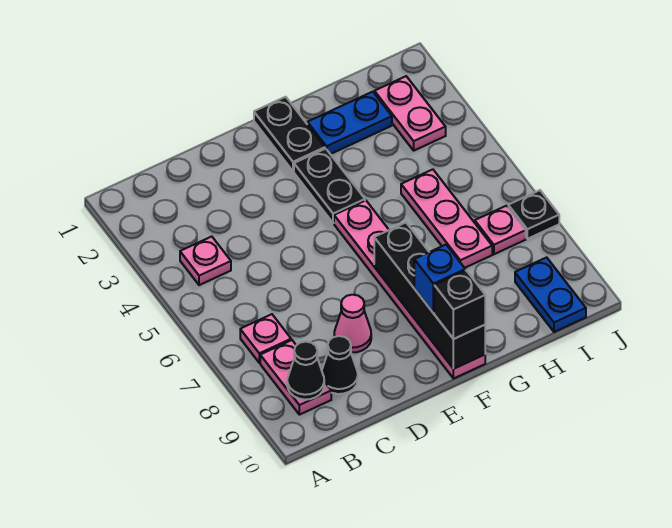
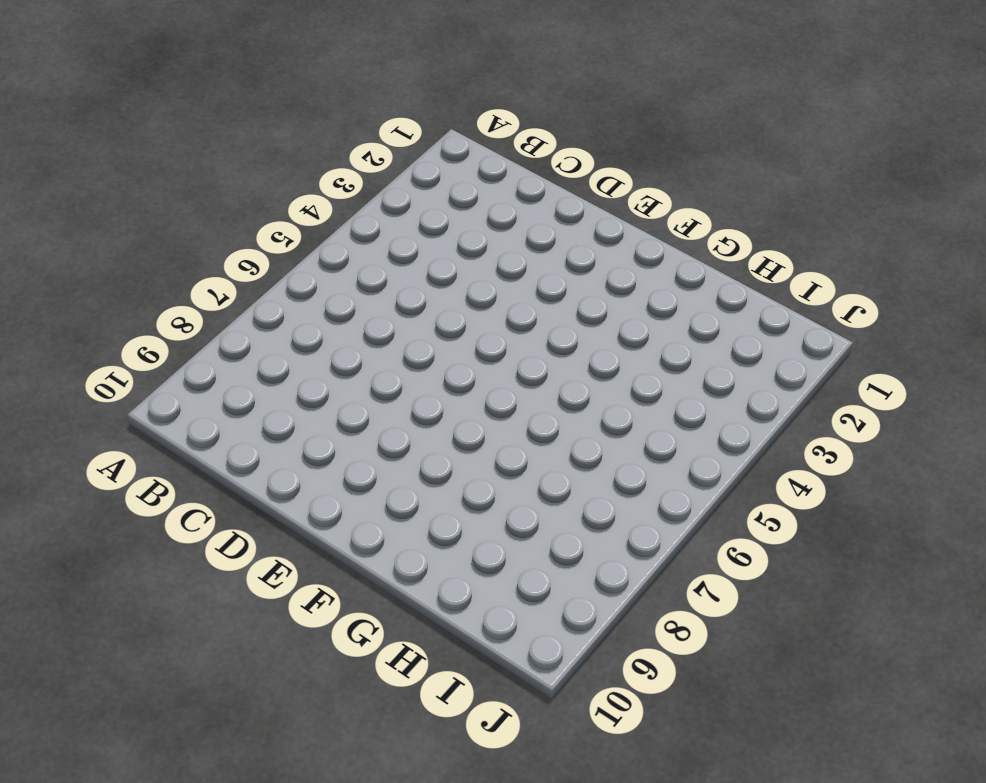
none -> pink plate B4 level 1
none -> pink plate B7 level 1
none -> pink plate B8:B9 level 1

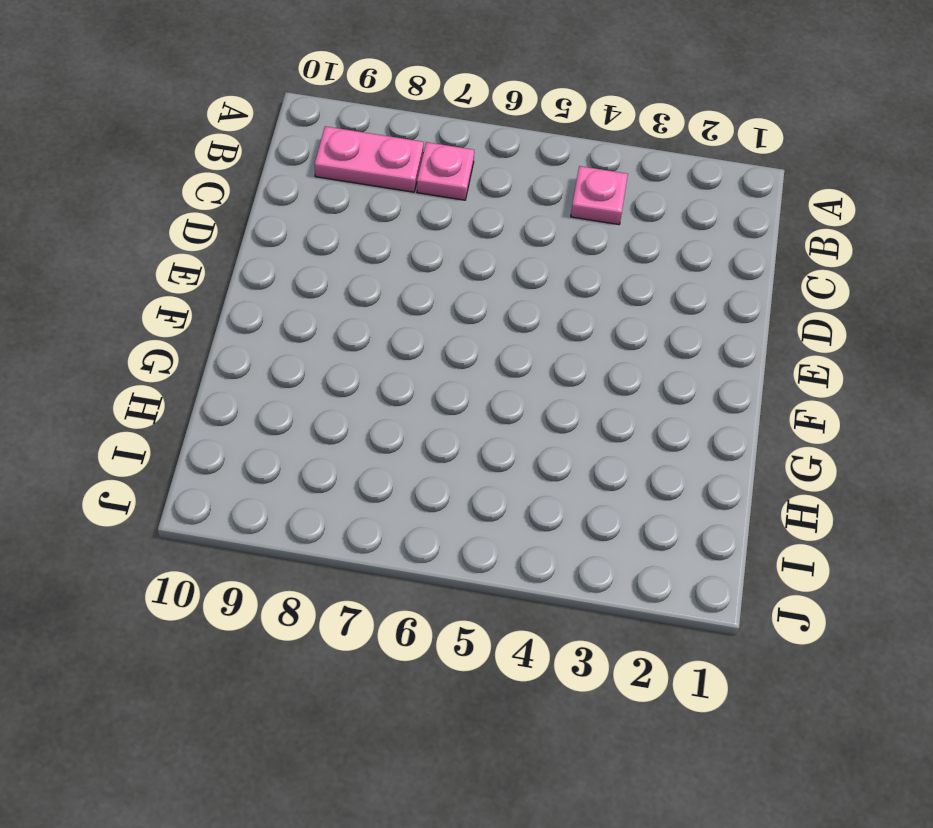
none -> black cone C9 level 1
none -> pink cone D8 level 1
none -> black plate F1:F2 level 1

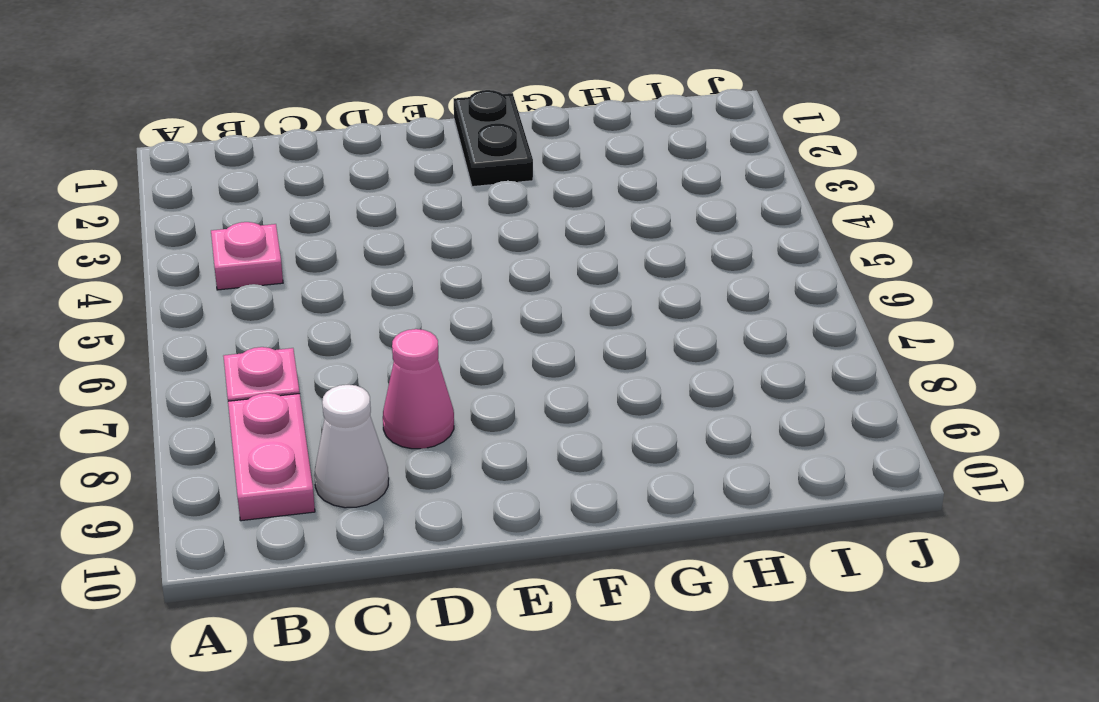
white cone C9 level 1 -> black cone C9 level 1
none -> black plate F3:F4 level 1
none -> pink plate F5:F10 level 1
none -> blue plate G2:H2 level 1

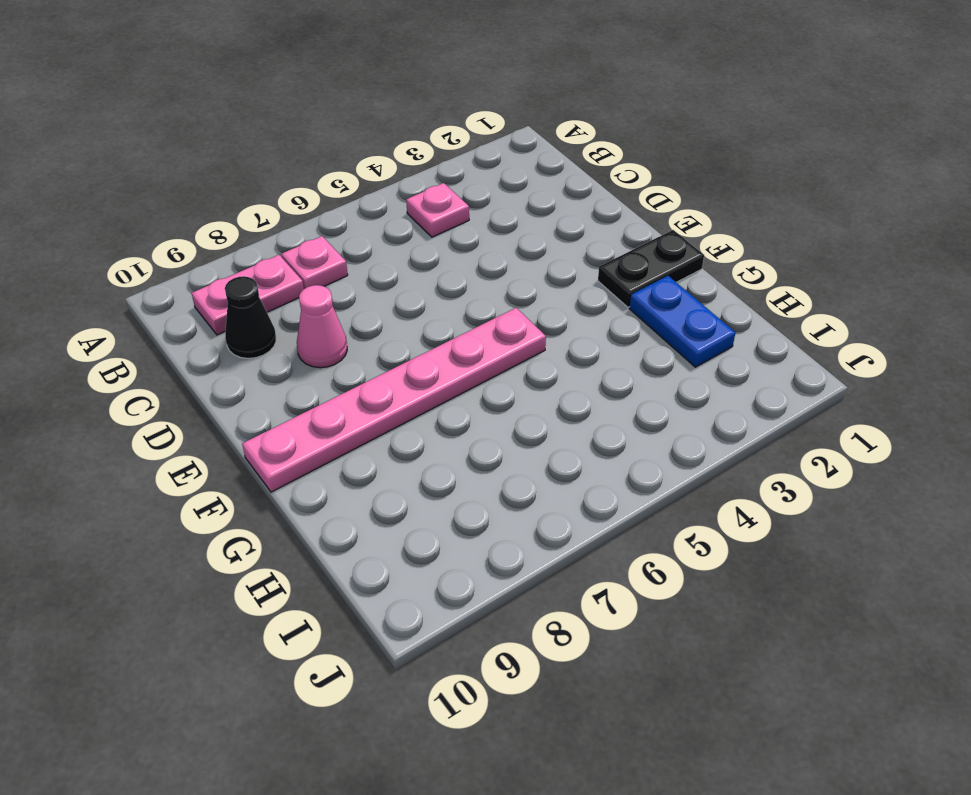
none -> black plate F3:F4 level 1
none -> pink plate H5:H7 level 1
none -> pink plate I2:I3 level 1

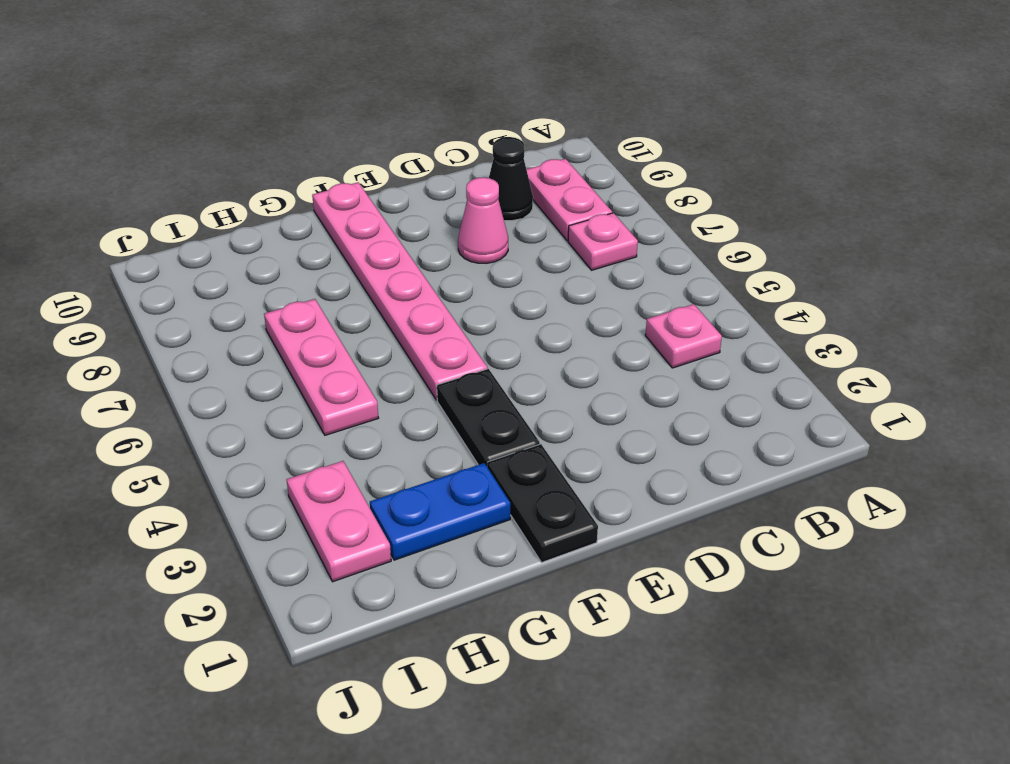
none -> pink plate I7 level 1
none -> blue plate I9:I10 level 1
none -> black plate J7 level 1

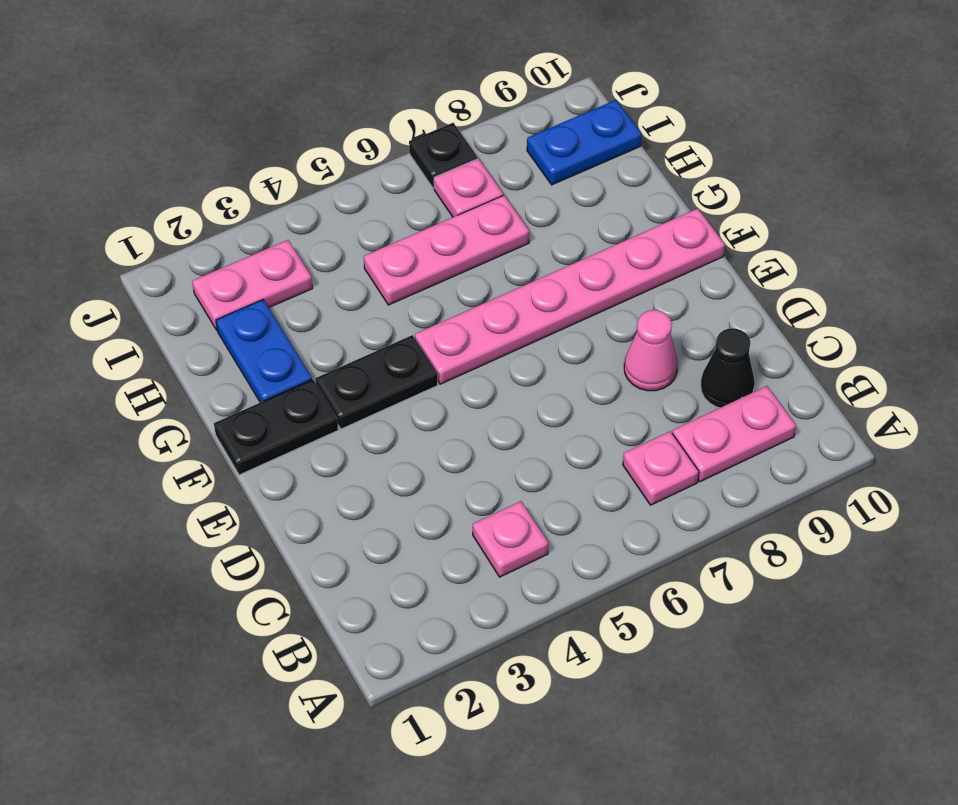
none -> black cone B9 level 2
none -> black brick F7:F10 level 2
none -> blue brick F9 level 3

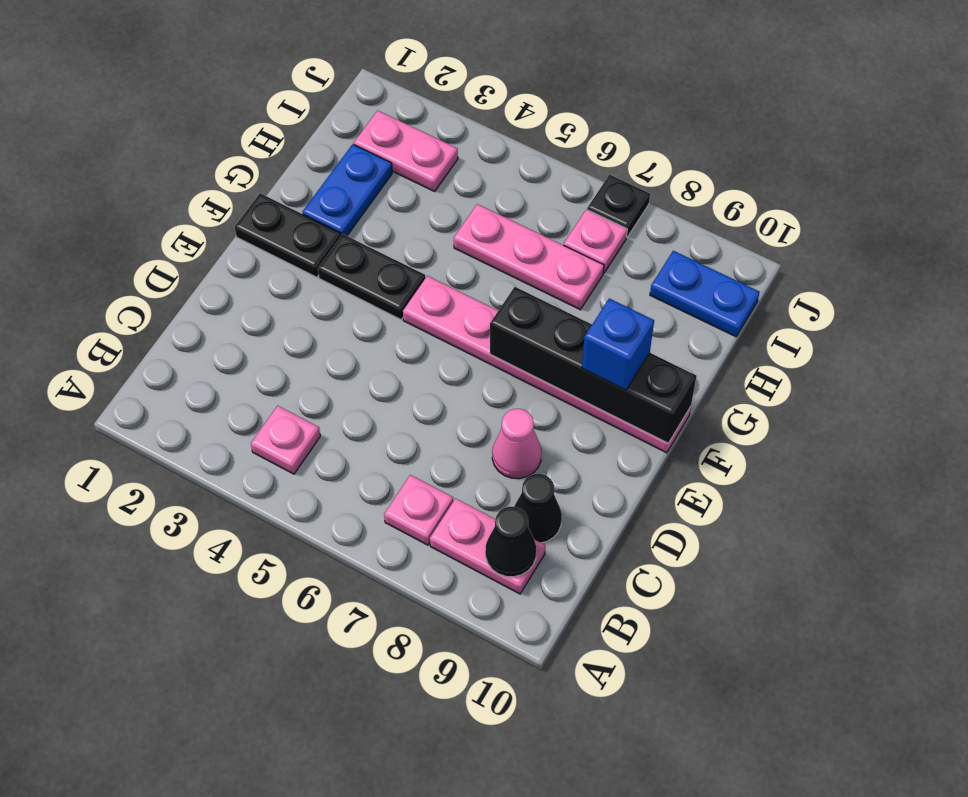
none -> black brick F10 level 3

